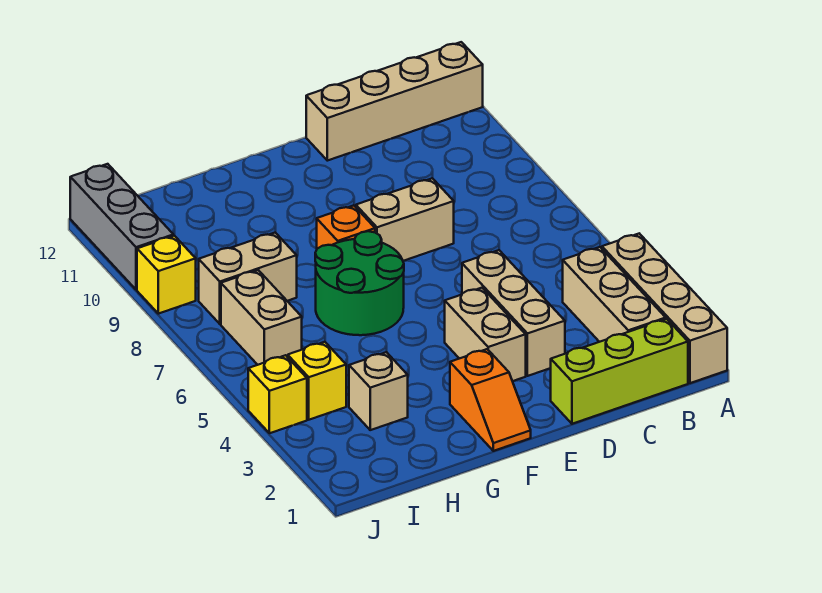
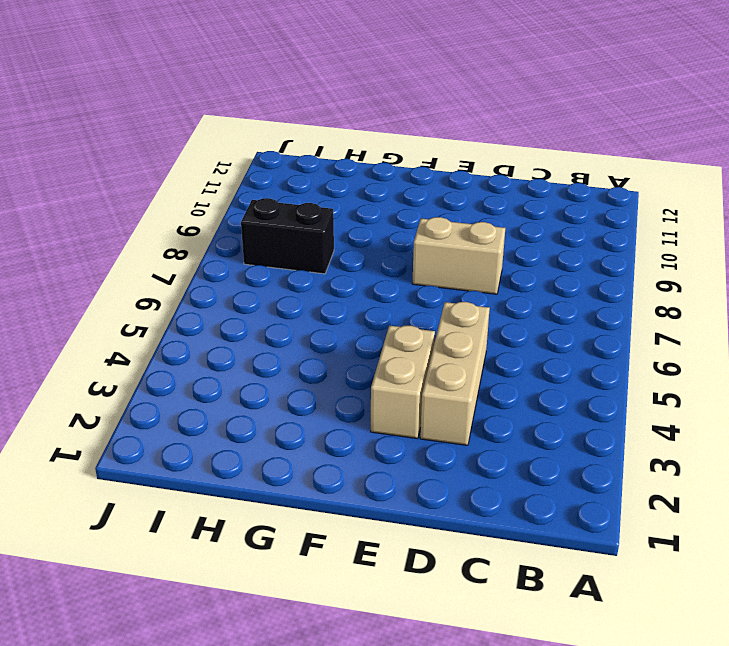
black brick H8:I8 level 1 -> tan brick H8:I8 level 1
none -> tan brick A1:A4 level 1
none -> tan brick A12:D12 level 1
none -> lime brick B1:D1 level 1

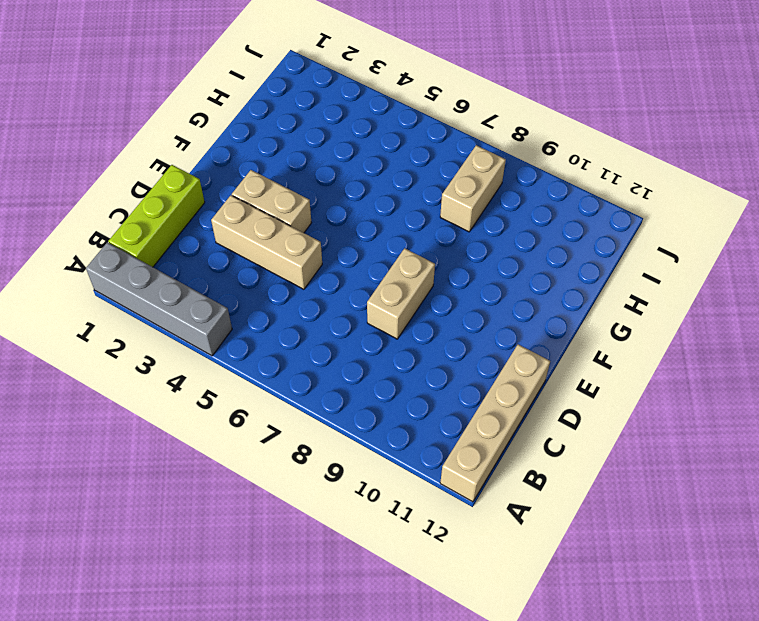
grey brick A1:A4 level 1 -> tan brick A1:A4 level 1
none -> tan brick B2:B4 level 1
none -> orange slope F1:F2 level 1 top 2
none -> green round brick F6:G7 level 1

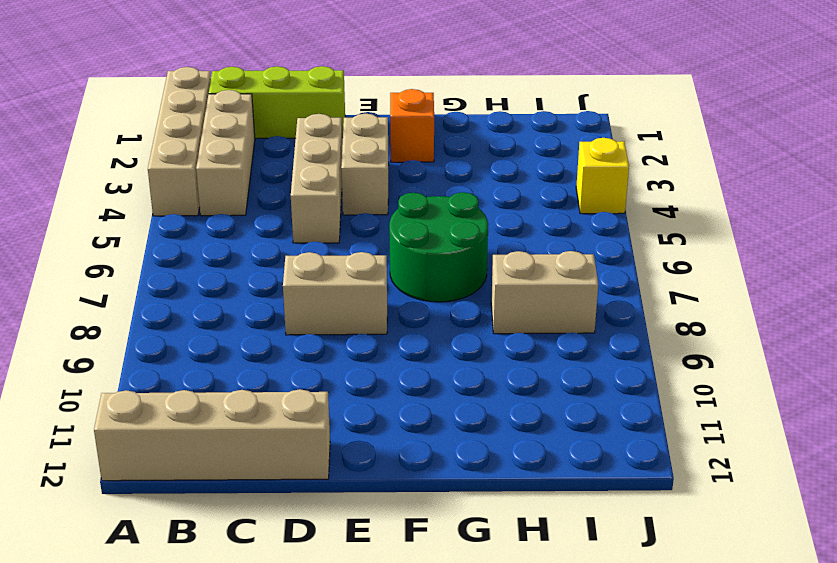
none -> orange brick F8 level 1
none -> tan brick H3 level 1
none -> yellow brick I4 level 1

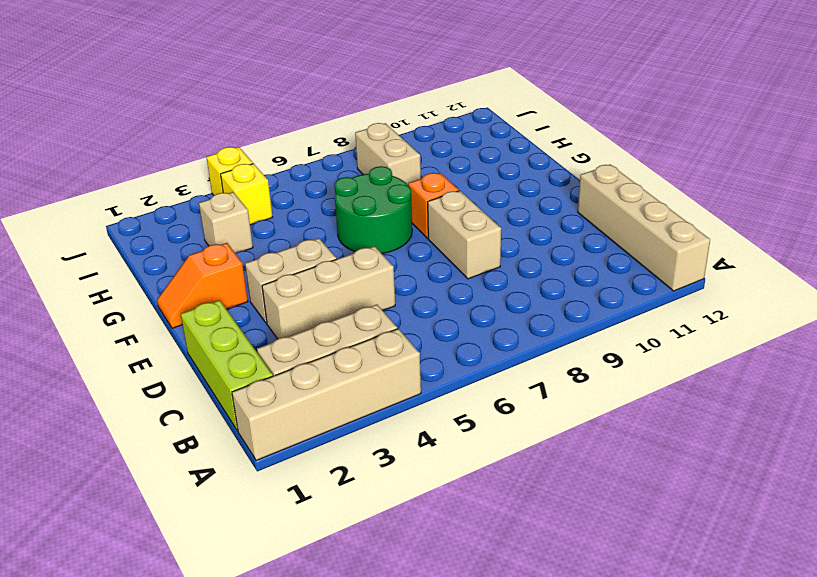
none -> tan brick I6:I7 level 1
none -> yellow brick J9 level 1
none -> grey brick J10:J12 level 1

